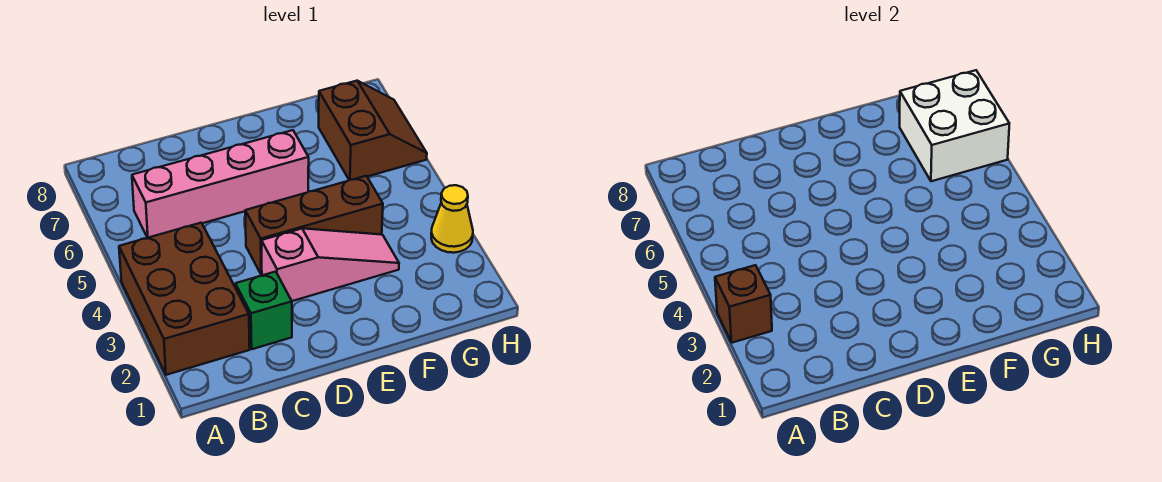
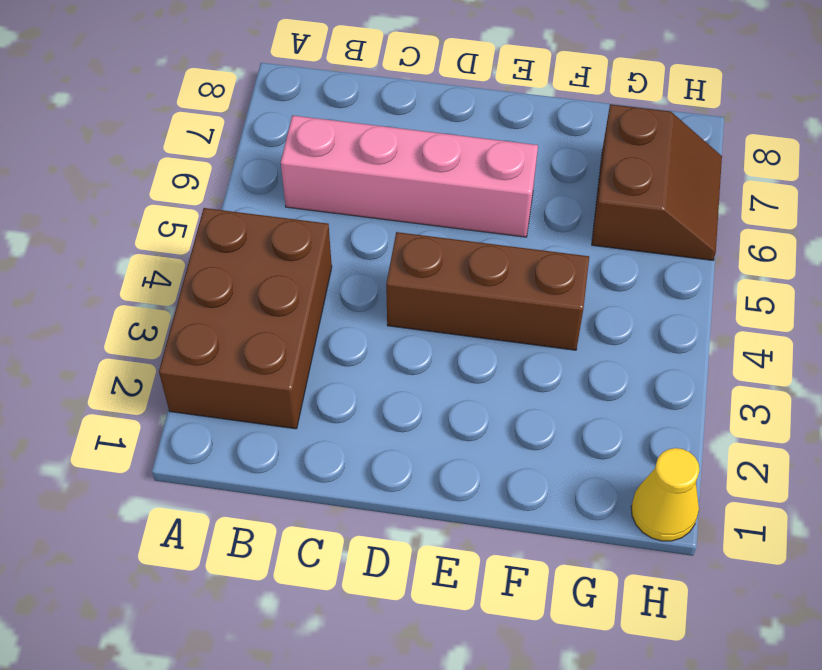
yellow cone H1 level 1 -> yellow cone H3 level 1
none -> green brick C2 level 1
none -> pink slope D3:F3 level 1 top D

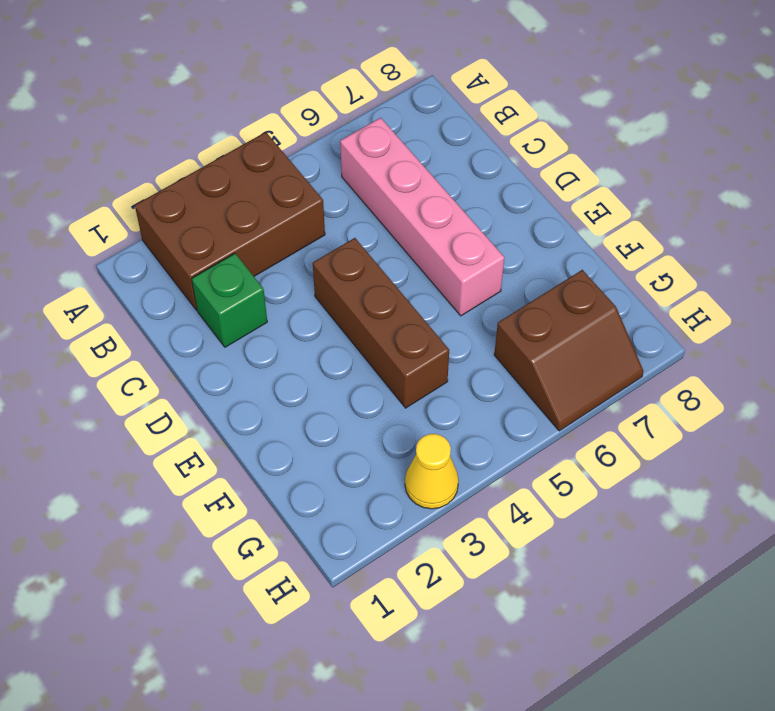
none -> pink slope D3:F3 level 1 top D
none -> brown brick A3 level 2

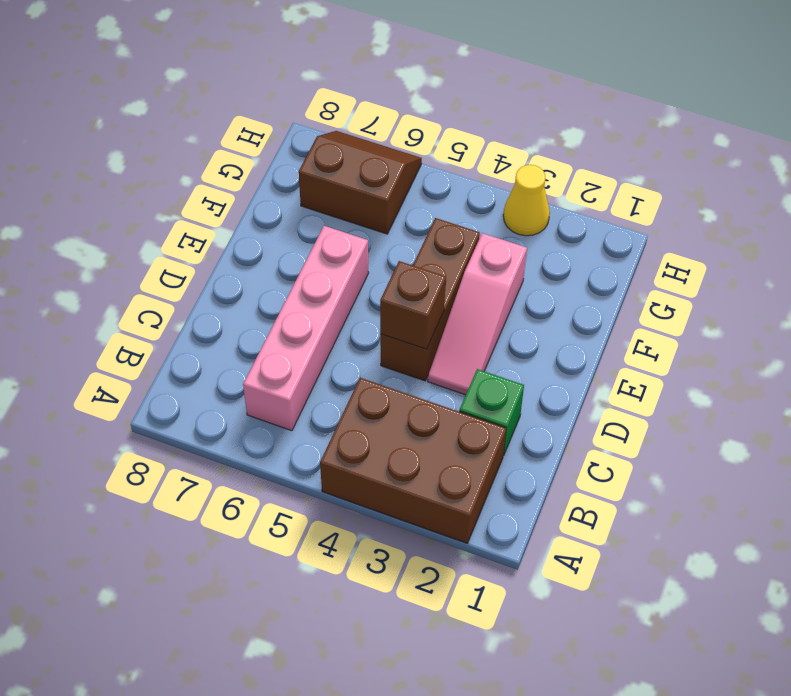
pink slope D3:F3 level 1 top F -> pink slope D3:F3 level 1 top D
brown brick D4 level 2 -> brown brick A3 level 2
none -> white brick G6:H7 level 2

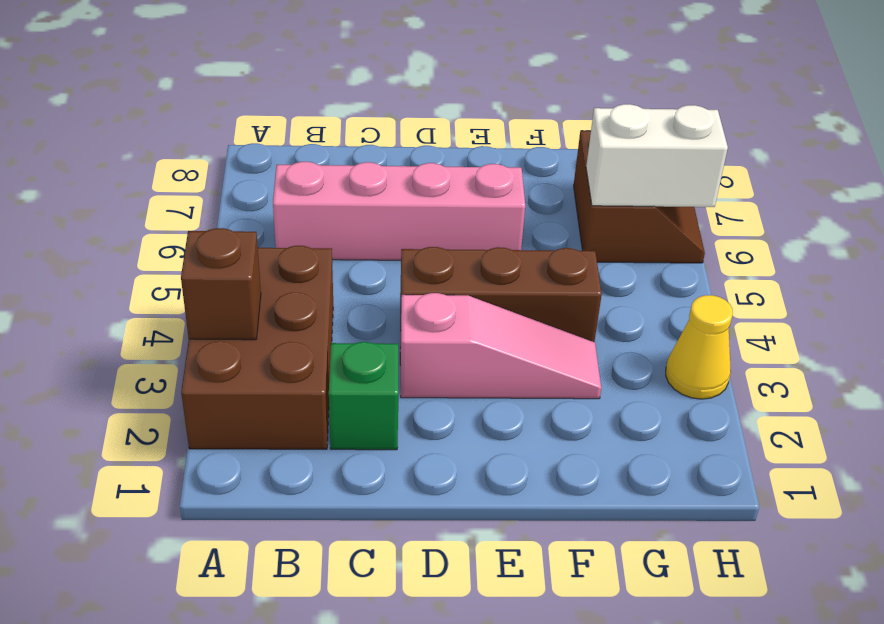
white brick G6:H6 level 2 -> white brick G6:H7 level 2

